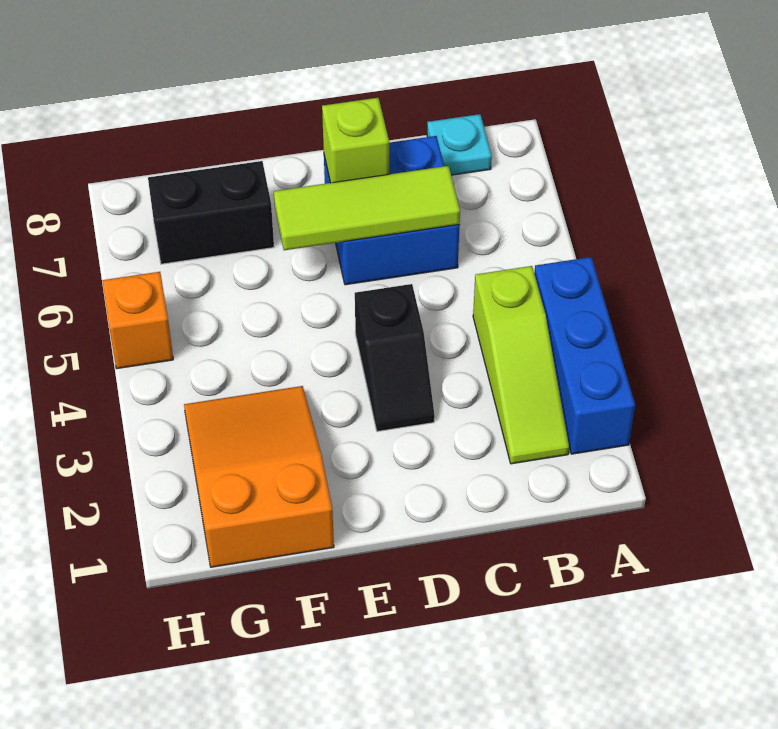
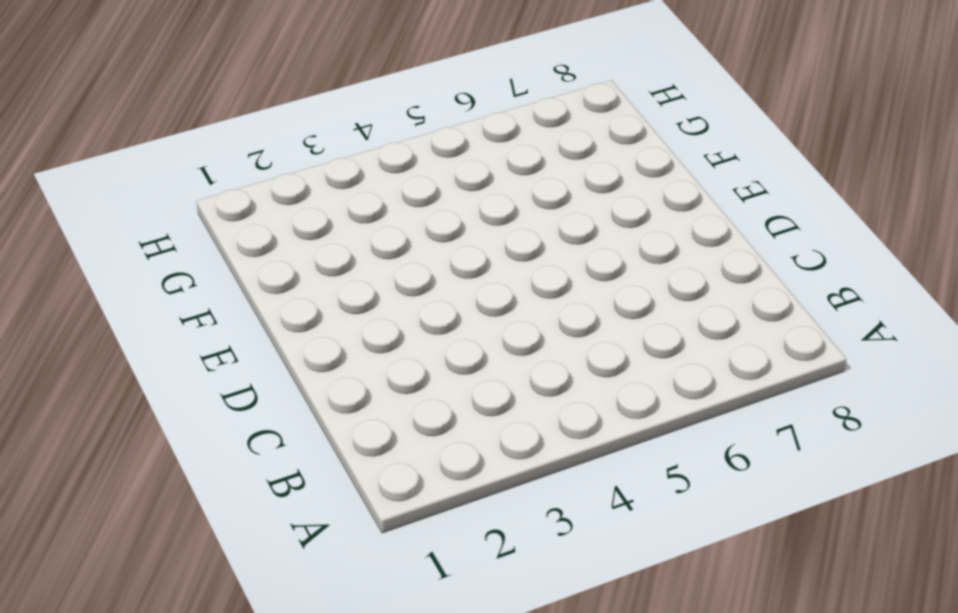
none -> blue brick A2:A4 level 1
none -> lime slope B2:B4 level 1 top 4

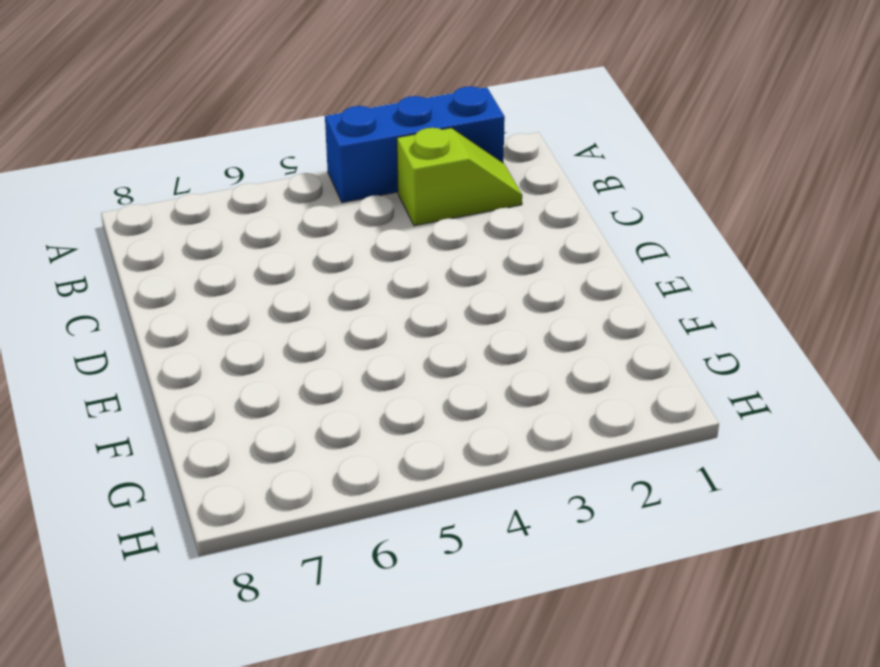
lime slope B2:B3 level 1 top 3 -> lime slope B2:B4 level 1 top 4
none -> cyan plate B8 level 1
none -> blue brick C6:D7 level 1

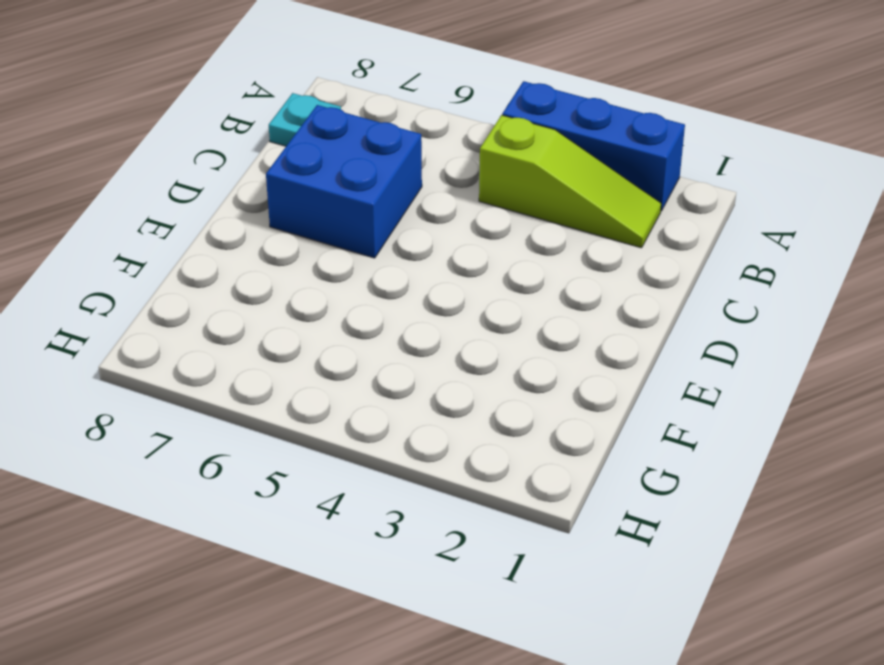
none -> black slope D3:D4 level 1 top 4
none -> orange slope F1:G3 level 1 top 1

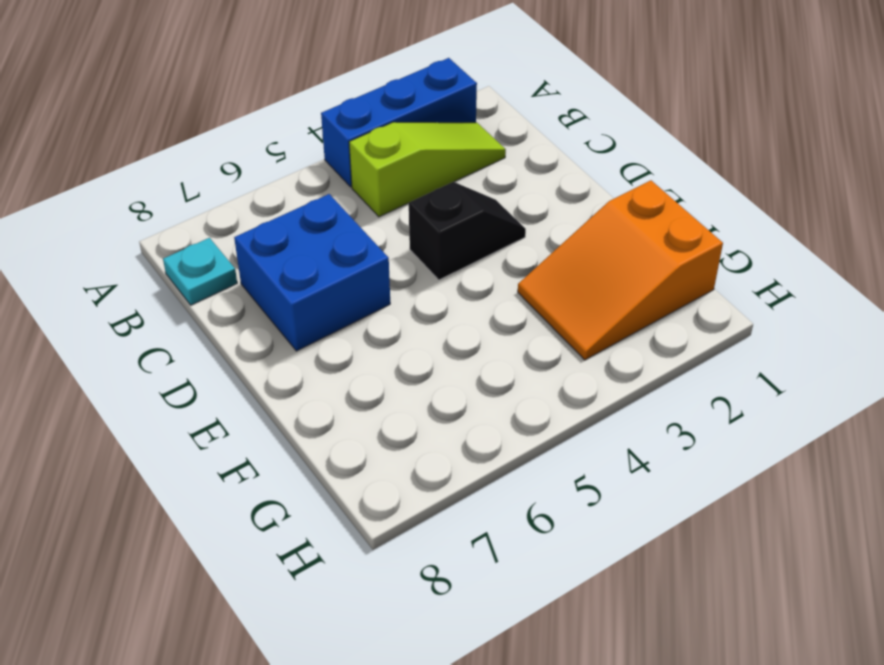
none -> black brick F7:G7 level 1
none -> orange brick H5 level 1

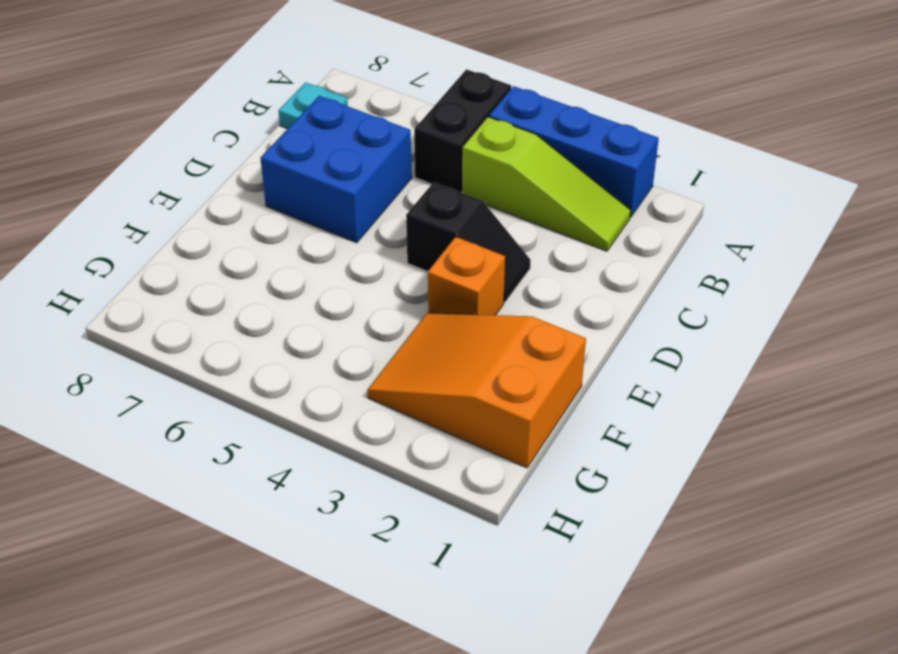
black brick A5:B5 level 1 -> black brick F7:G7 level 1
orange brick E3 level 1 -> orange brick H5 level 1
none -> lime tile C6:E6 level 2
none -> lime brick D7 level 2

